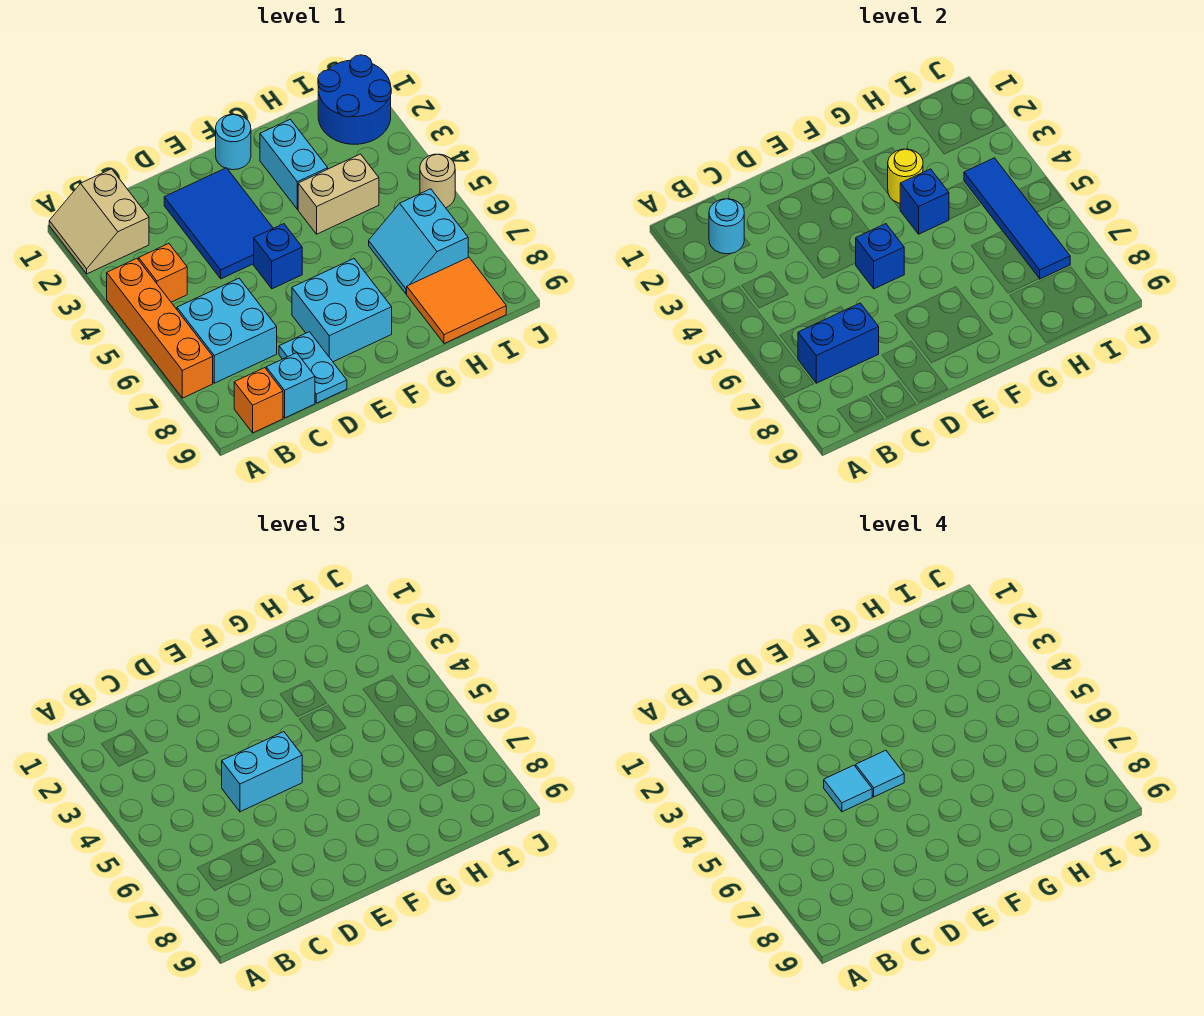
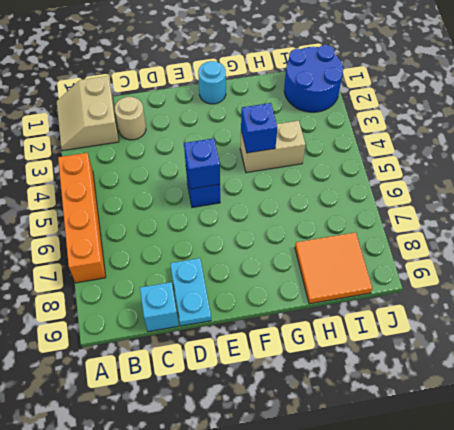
tan round brick C2 level 1 -> tan round brick J5 level 1
none -> orange brick B4 level 1
none -> cyan brick B6:C7 level 1
none -> orange brick B9 level 1

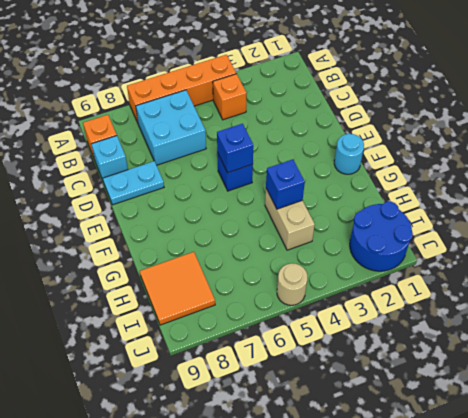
none -> tan slope A1:B2 level 1 top B
none -> blue tile D2:E4 level 1
none -> cyan brick E7:F8 level 1

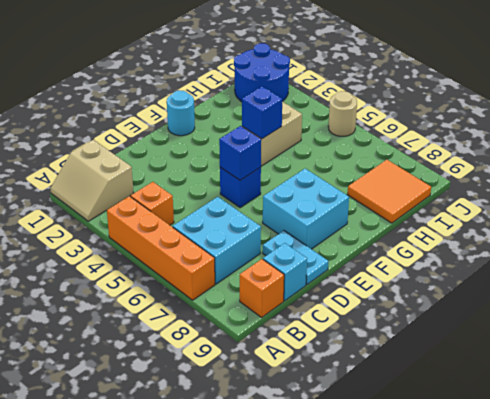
none -> blue tile D2:E4 level 1
none -> cyan brick G2:G3 level 1
none -> cyan slope H6:I7 level 1 top I

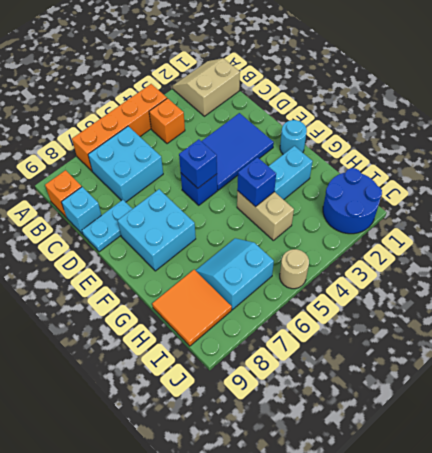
none -> cyan round brick B2 level 2
none -> blue brick B7:C7 level 2
none -> yellow round brick G3 level 2

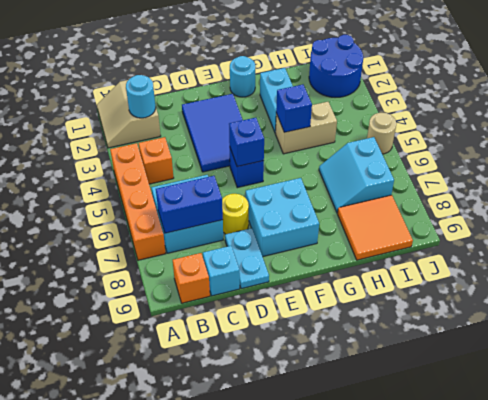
yellow round brick D7 level 1 -> yellow round brick G3 level 2
none -> blue tile I4:I7 level 2
none -> cyan brick D5:E5 level 3
none -> cyan tile D5 level 4

